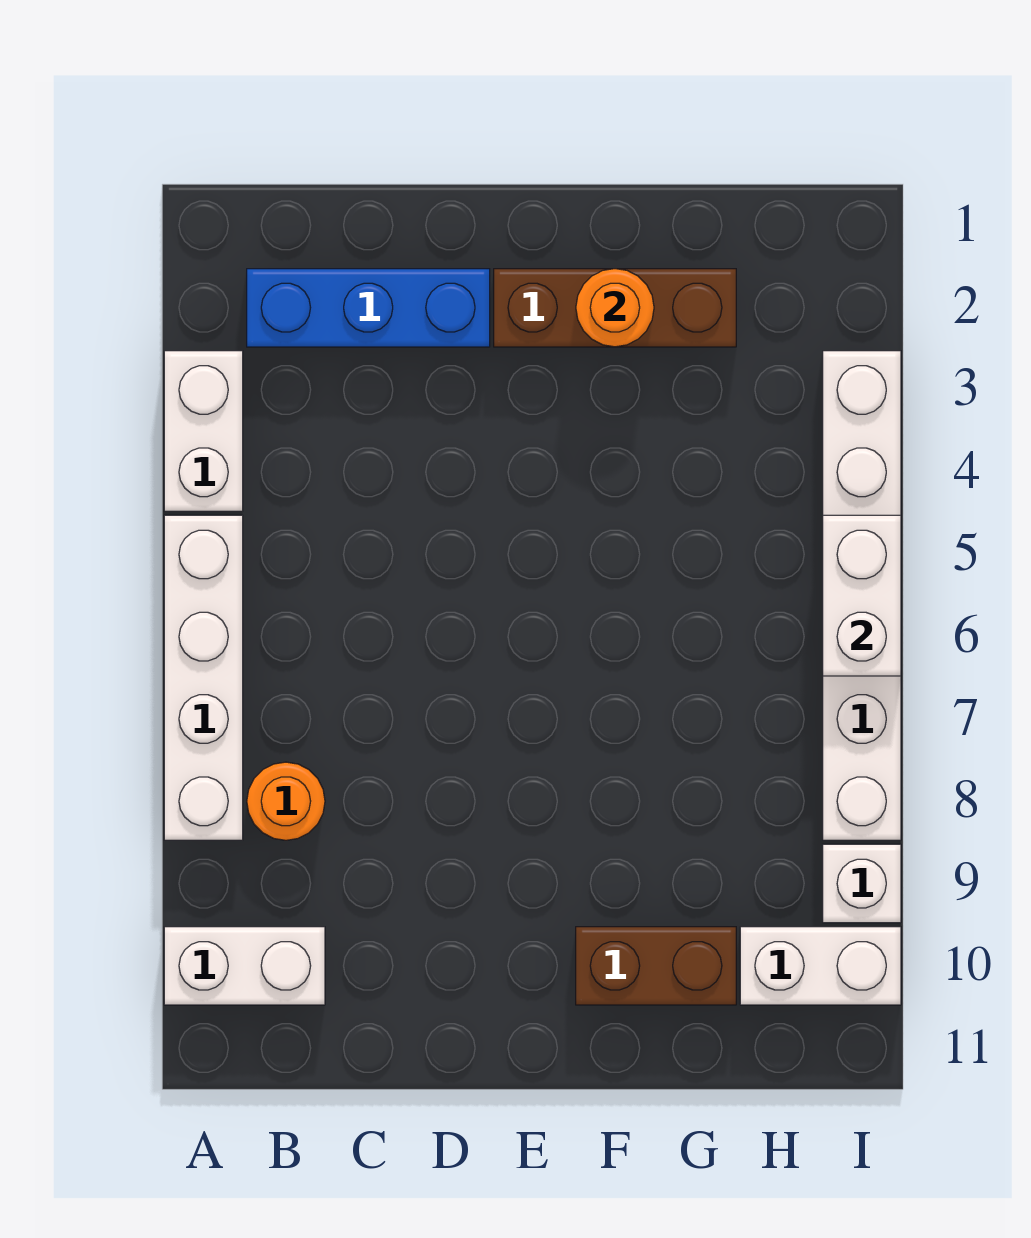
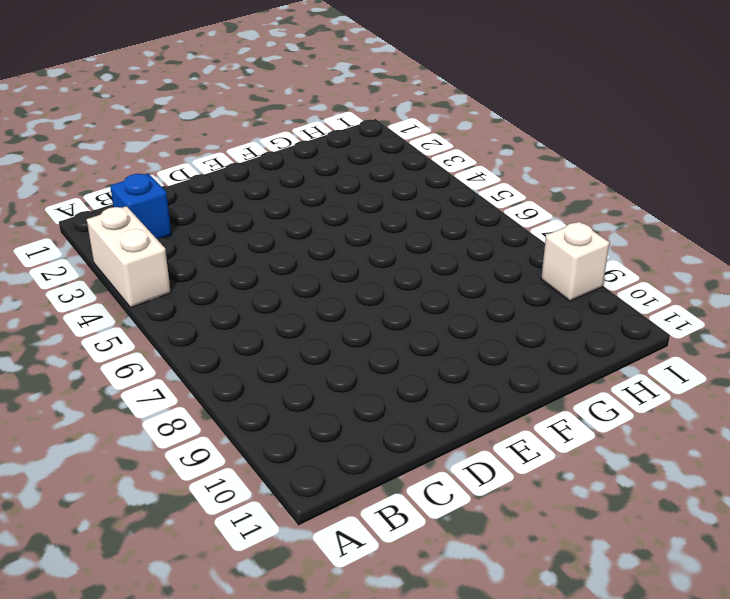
blue brick B2 level 1 -> blue brick B2:D2 level 1
none -> white brick A5:A8 level 1
none -> white brick A10:B10 level 1
none -> orange round brick B8 level 1

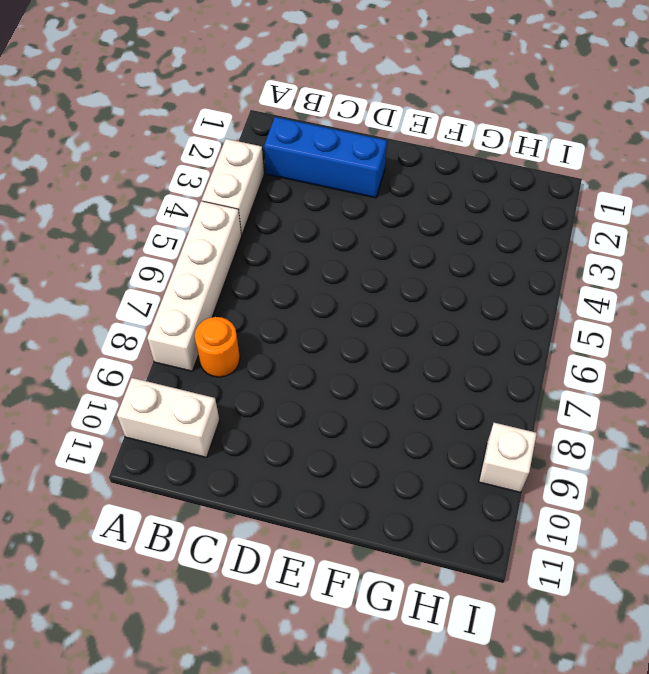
none -> brown brick E2:G2 level 1
none -> brown brick F10:G10 level 1
none -> white brick H10:I10 level 1

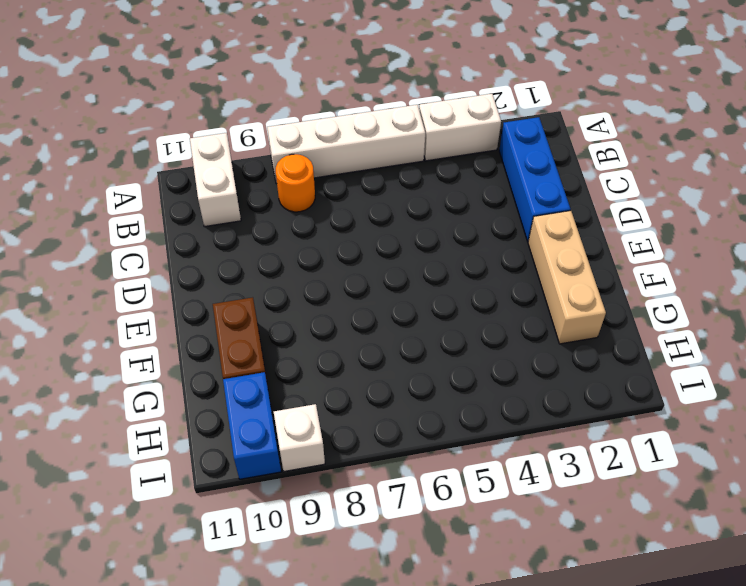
tan brick E2:G2 level 1 -> brown brick E2:G2 level 1
blue brick H10:I10 level 1 -> white brick H10:I10 level 1
none -> white brick I3:I8 level 1
none -> orange round brick F2 level 2
none -> white brick I5:I6 level 2

